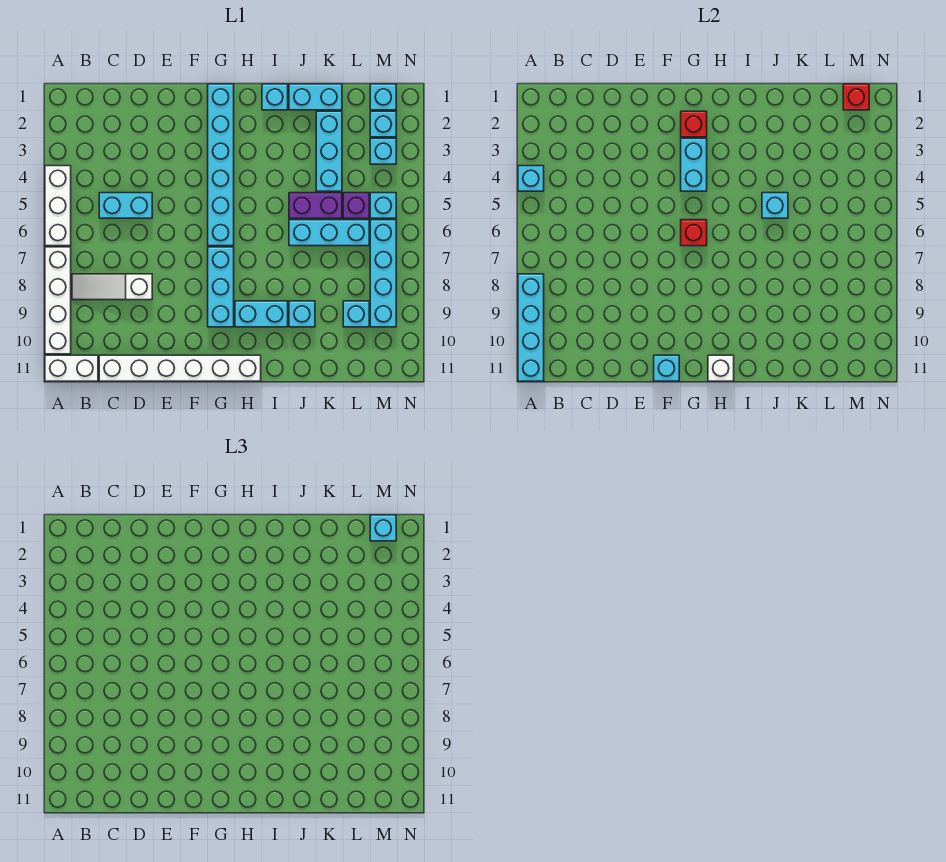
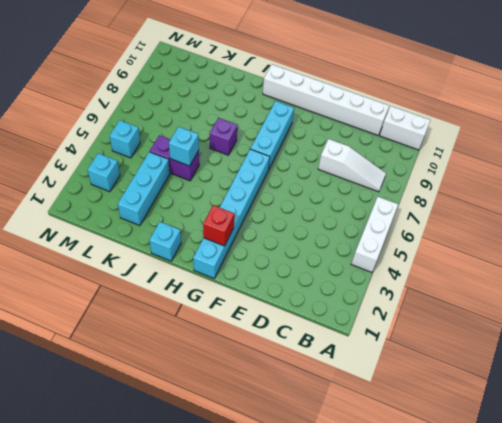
purple brick I7 level 1 -> purple brick L5 level 1
none -> white brick A7:A10 level 1
none -> cyan brick C5:D5 level 1
none -> cyan brick H9:I9 level 1
none -> cyan brick J1:K1 level 1

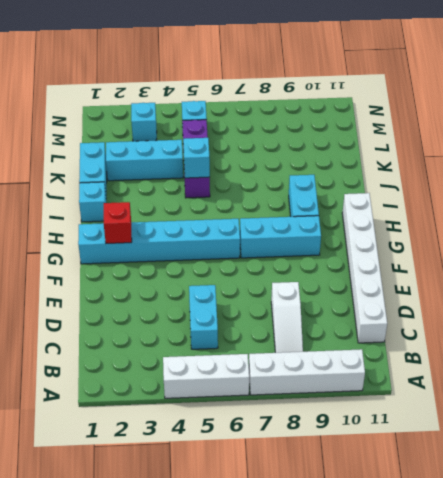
none -> white brick A11:B11 level 1
none -> cyan brick J6:L6 level 1
none -> cyan brick J9 level 1
none -> cyan brick L9 level 1

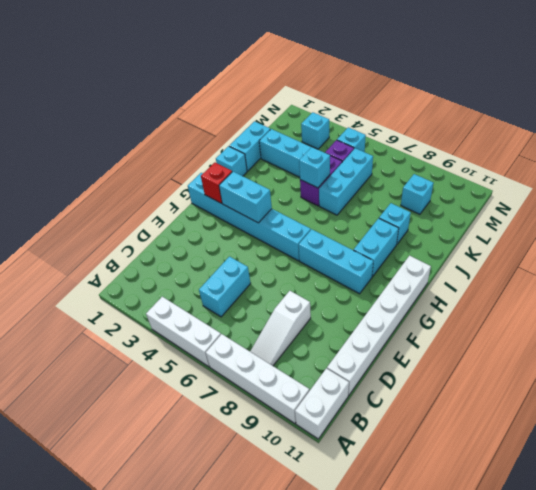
none -> cyan brick M1 level 1
none -> cyan brick M2 level 1
none -> cyan brick M6:M9 level 1
none -> cyan brick A4 level 2

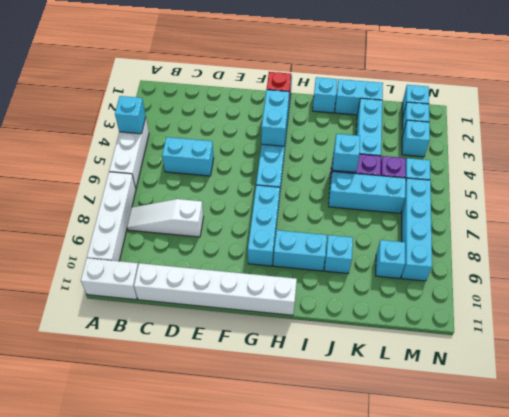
none -> cyan brick A8:A11 level 2
none -> cyan brick F11 level 2
none -> red brick G6 level 2
none -> white brick H11 level 2

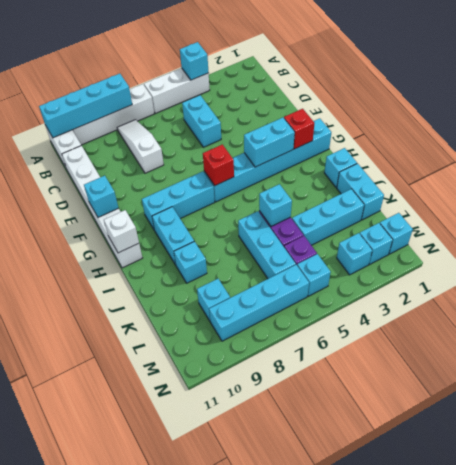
none -> red brick M1 level 2
none -> cyan brick M1 level 3

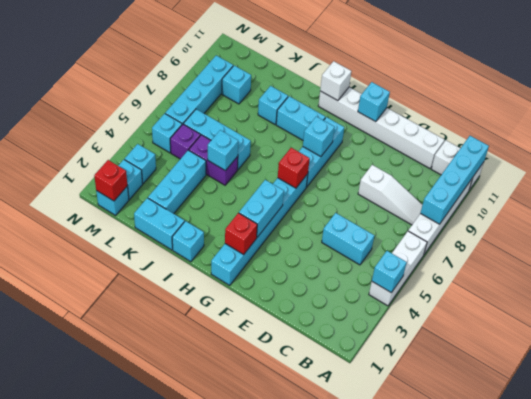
cyan brick G8 level 2 -> cyan brick M1 level 3

